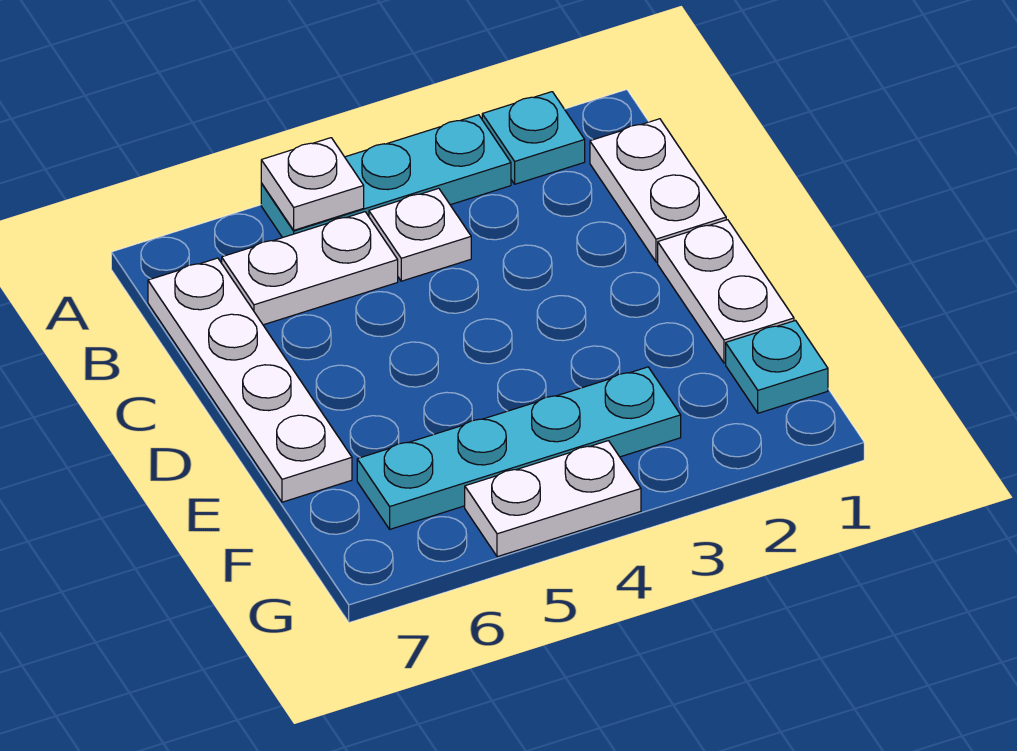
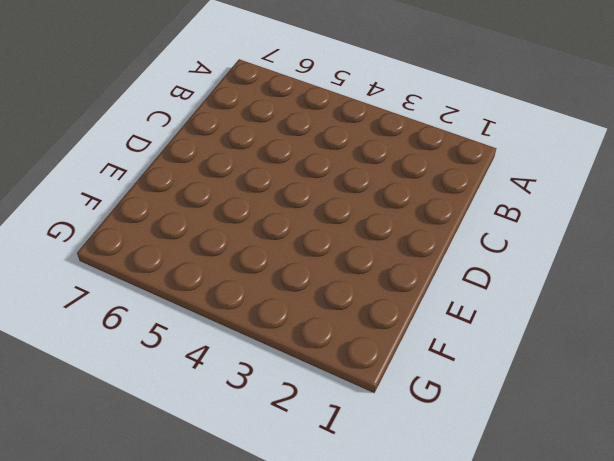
none -> cyan plate A2 level 1
none -> cyan plate A3:A5 level 1

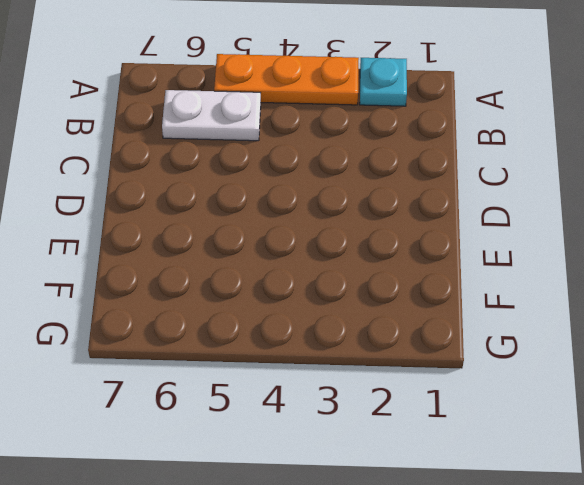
orange plate A3:A5 level 1 -> cyan plate A3:A5 level 1
none -> white plate B1:C1 level 1
none -> white plate B4 level 1

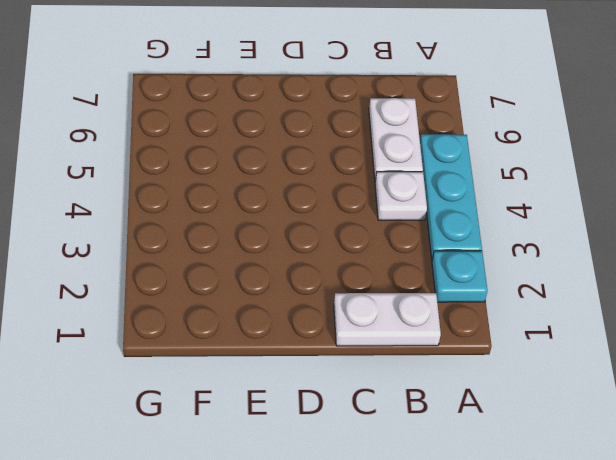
none -> white plate B7:E7 level 1
none -> white plate D1:E1 level 1

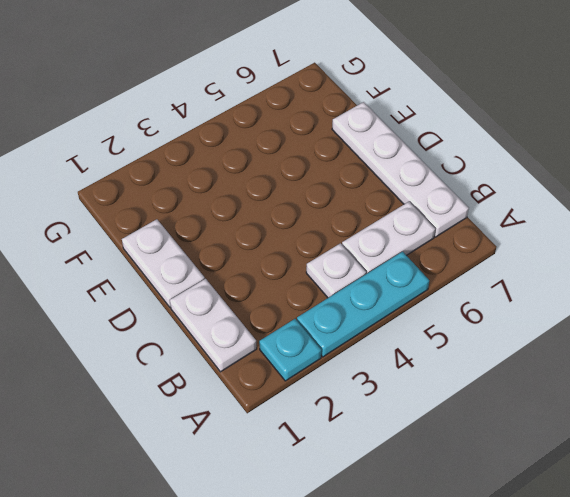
none -> cyan plate F1 level 1
none -> cyan plate F3:F6 level 1

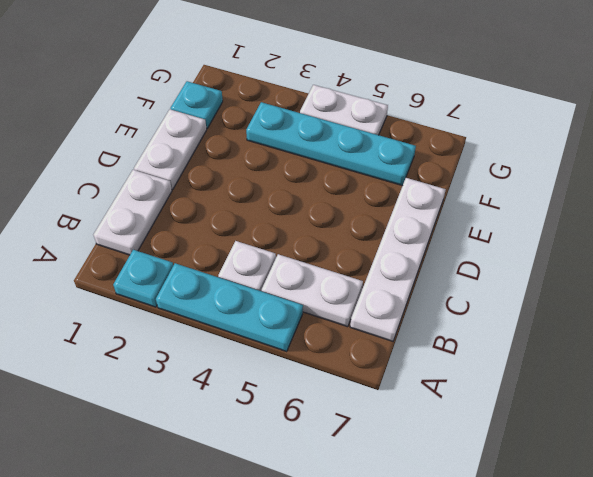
none -> white plate A5 level 2

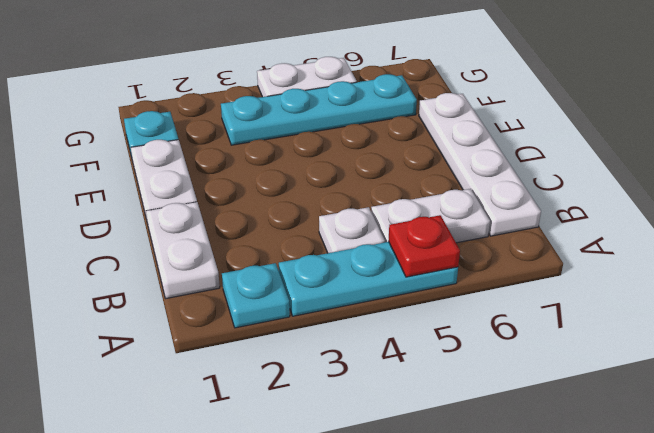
red plate A5 level 2 -> white plate A5 level 2

